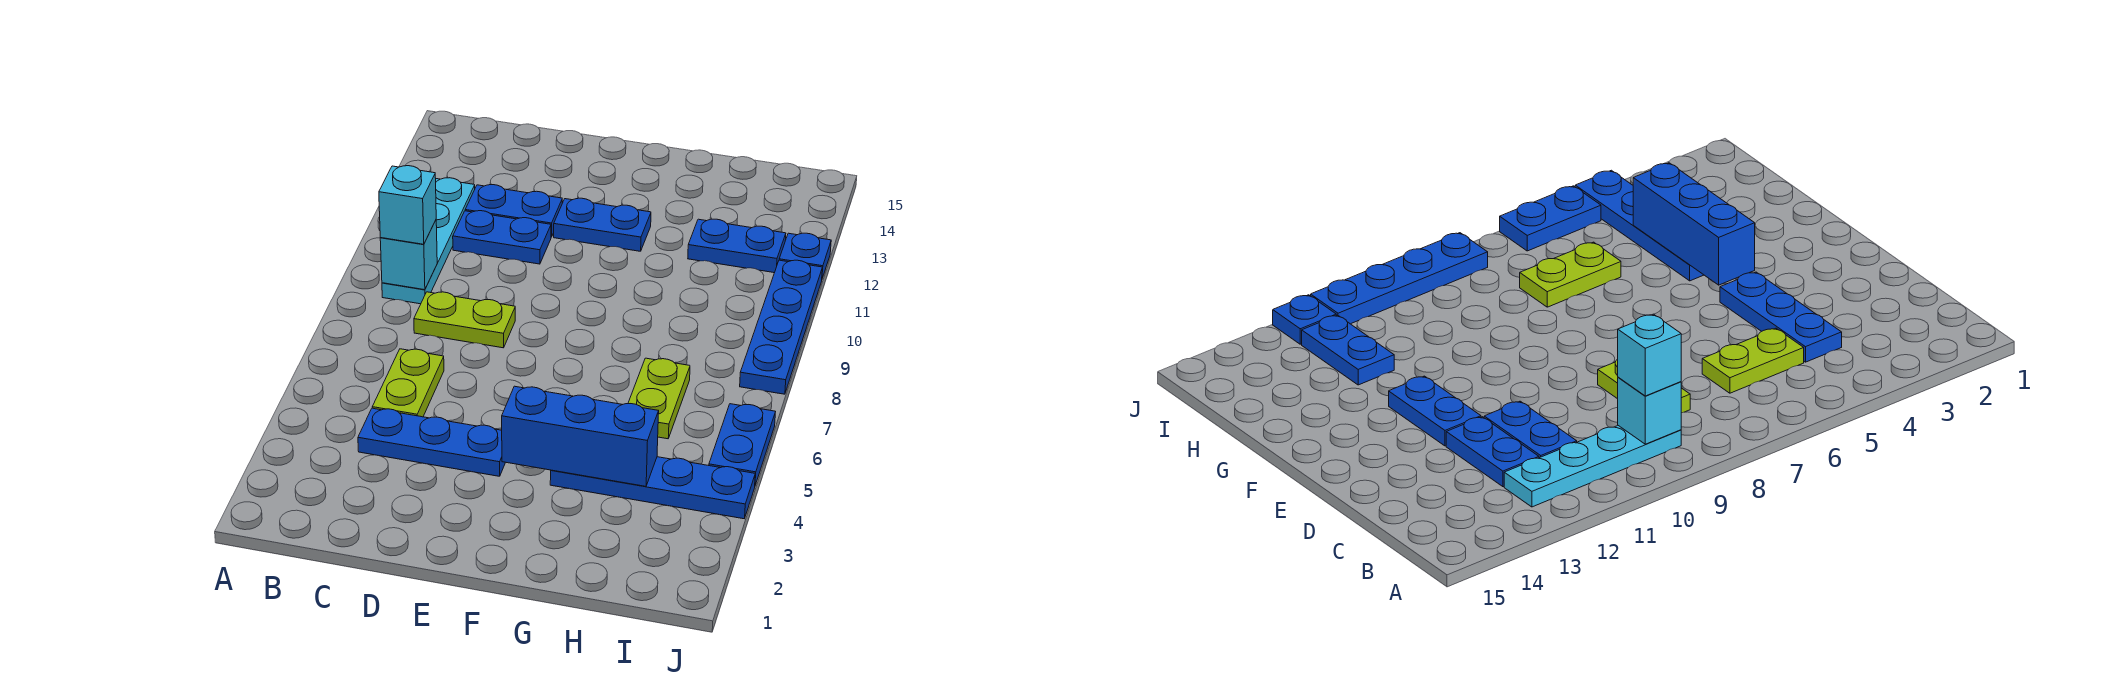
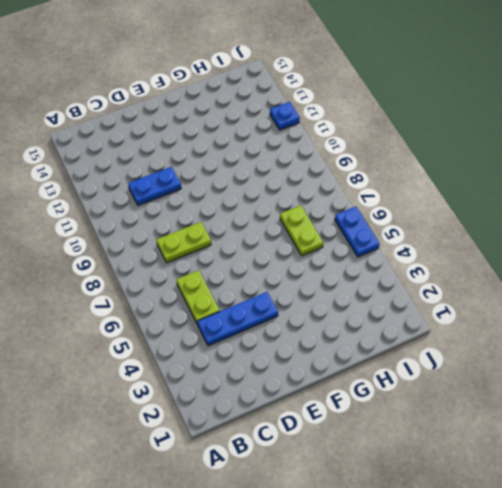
none -> cyan plate B9:B12 level 1
none -> blue plate C12:D12 level 1
none -> blue plate E12:F12 level 1

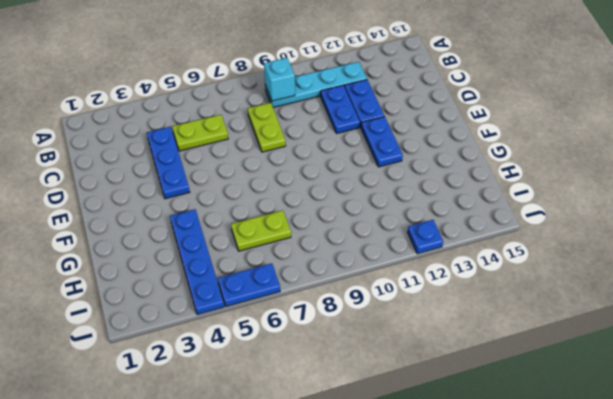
none -> blue plate H12:I12 level 1
none -> blue plate J8:J11 level 1
none -> blue brick F4:H4 level 2

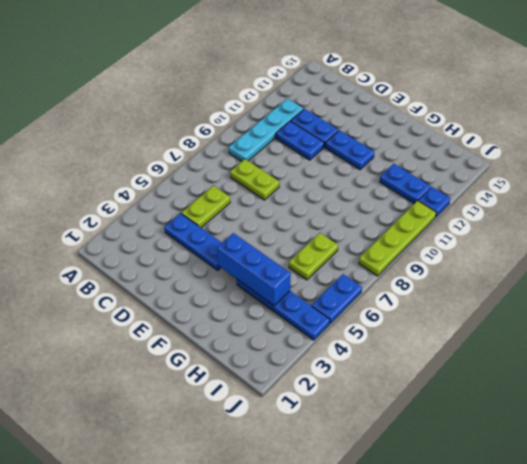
lime plate J8:J11 level 1 -> blue plate J8:J11 level 1
none -> cyan brick B9 level 2
none -> cyan brick B9 level 3

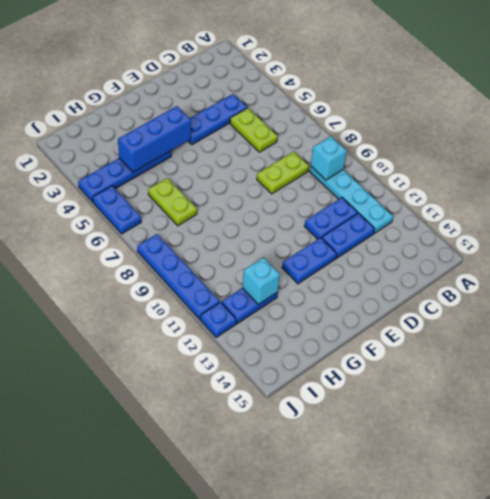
cyan brick H12 level 2 -> cyan brick B9 level 3

